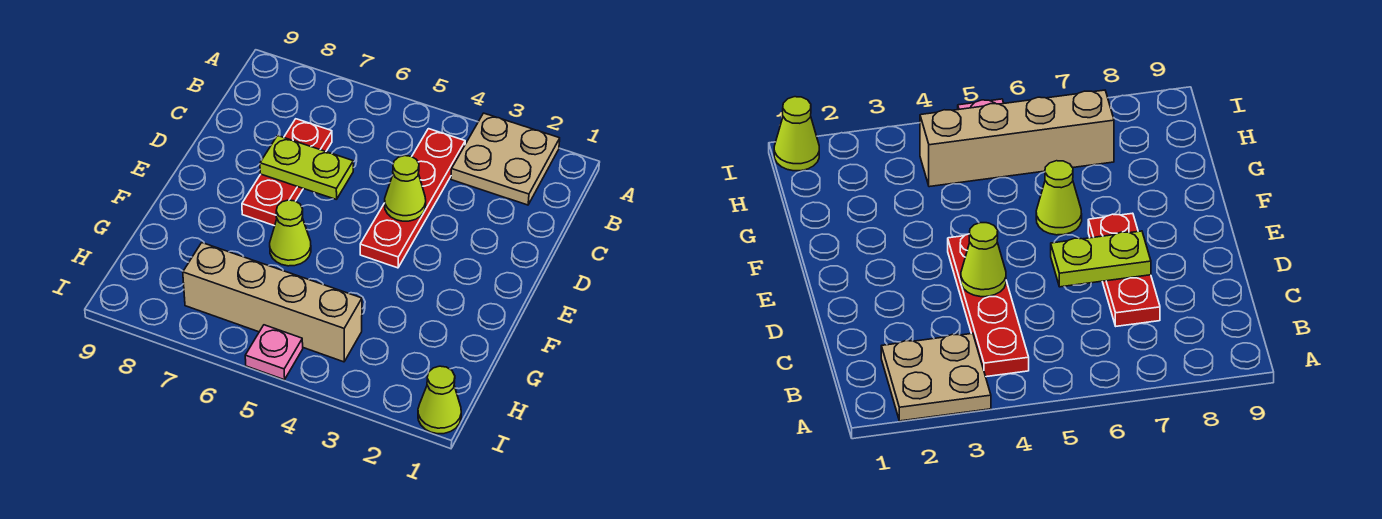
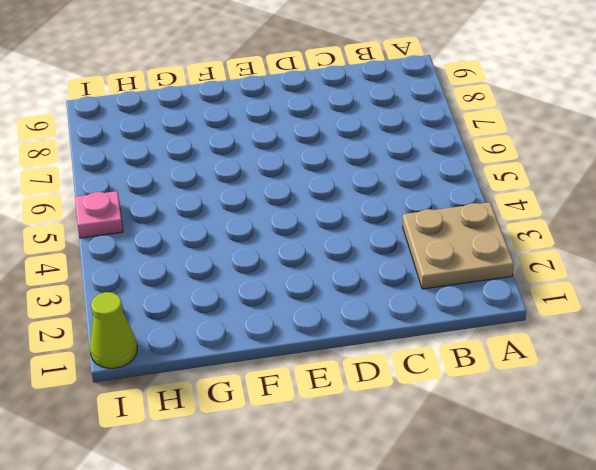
none -> red plate B4:E4 level 1
none -> red plate C7:E7 level 1

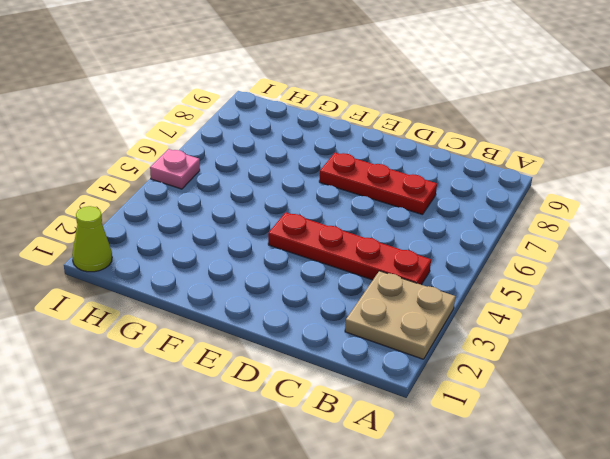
none -> lime cone F6 level 1
none -> tan brick H4:H7 level 1

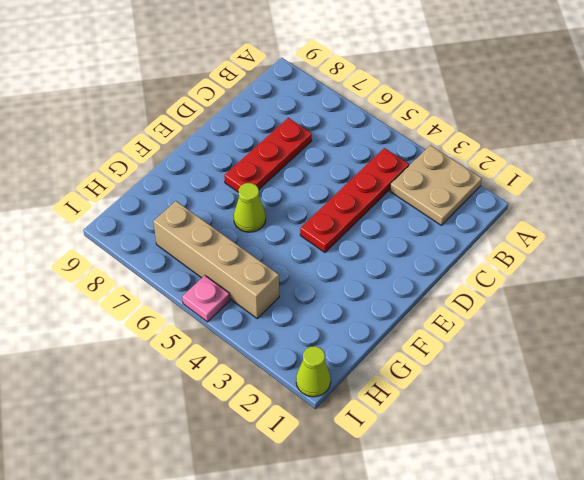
none -> lime cone D4 level 2
none -> lime plate D6:D7 level 2

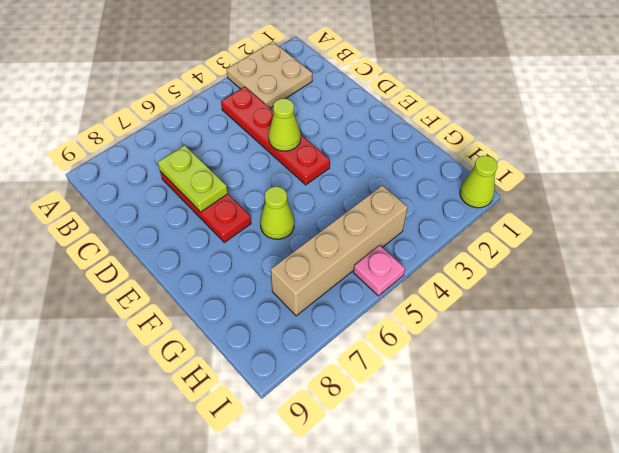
lime plate C7:D7 level 2 -> lime plate D6:D7 level 2

